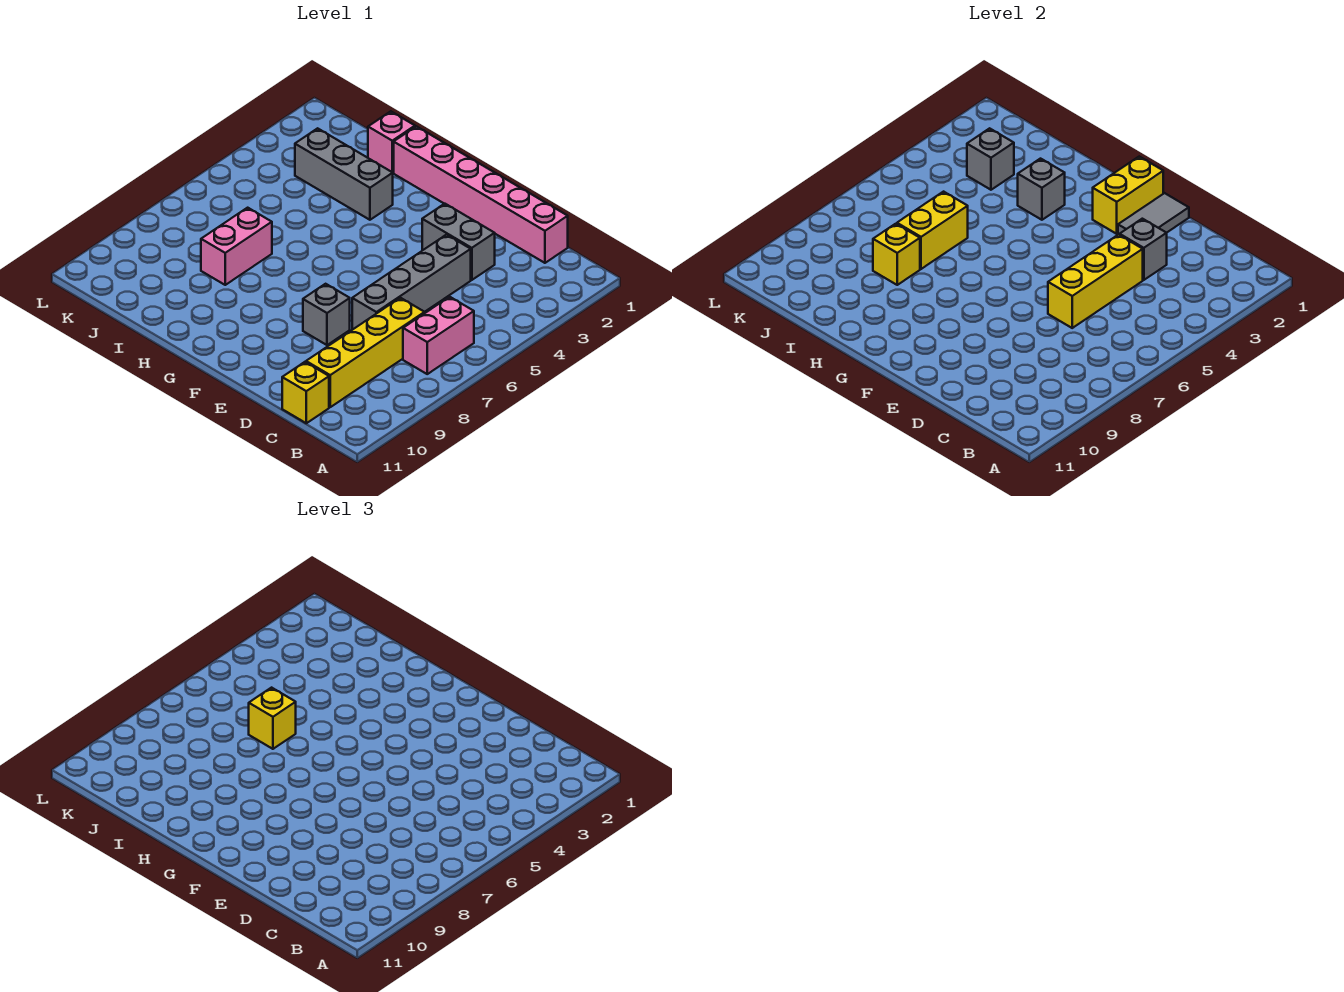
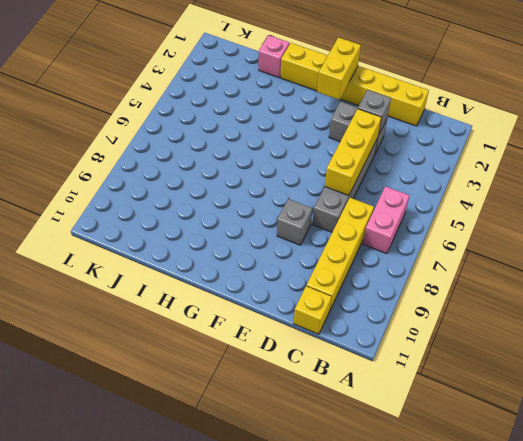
yellow brick C1:H1 level 1 -> pink brick C1:H1 level 1
none -> grey brick H3:J3 level 1
none -> pink brick I7:I8 level 1
none -> grey tile E1:E2 level 2

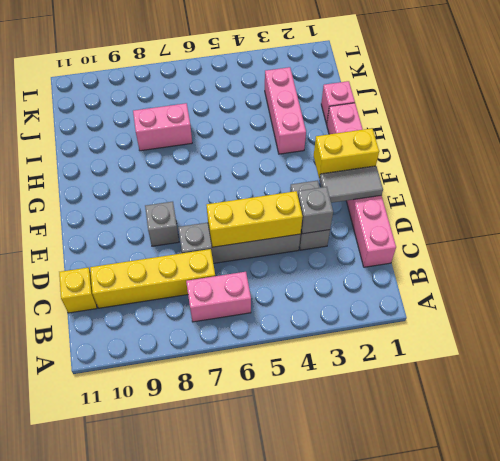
pink brick H3:J3 level 1 -> grey brick H3:J3 level 1
none -> grey brick H3 level 2
none -> yellow brick I6:I7 level 2
none -> yellow brick I8 level 2

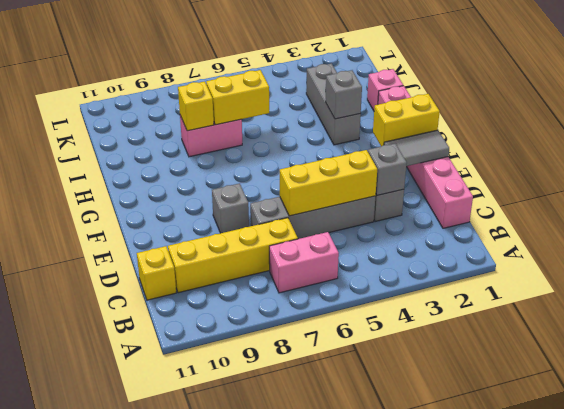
none -> grey brick J3 level 2
none -> yellow brick I6 level 3

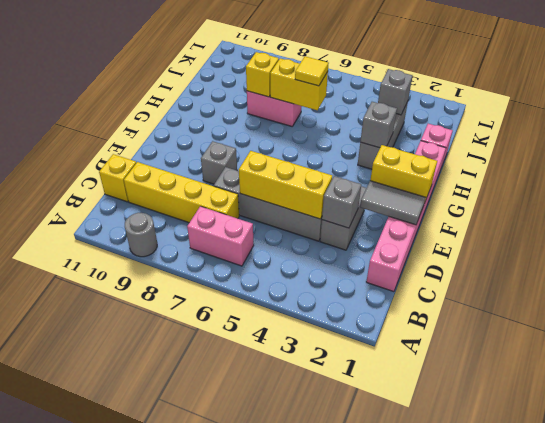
grey round brick A9 level 1 -> none
yellow tile I6 level 3 -> yellow brick I6 level 3

